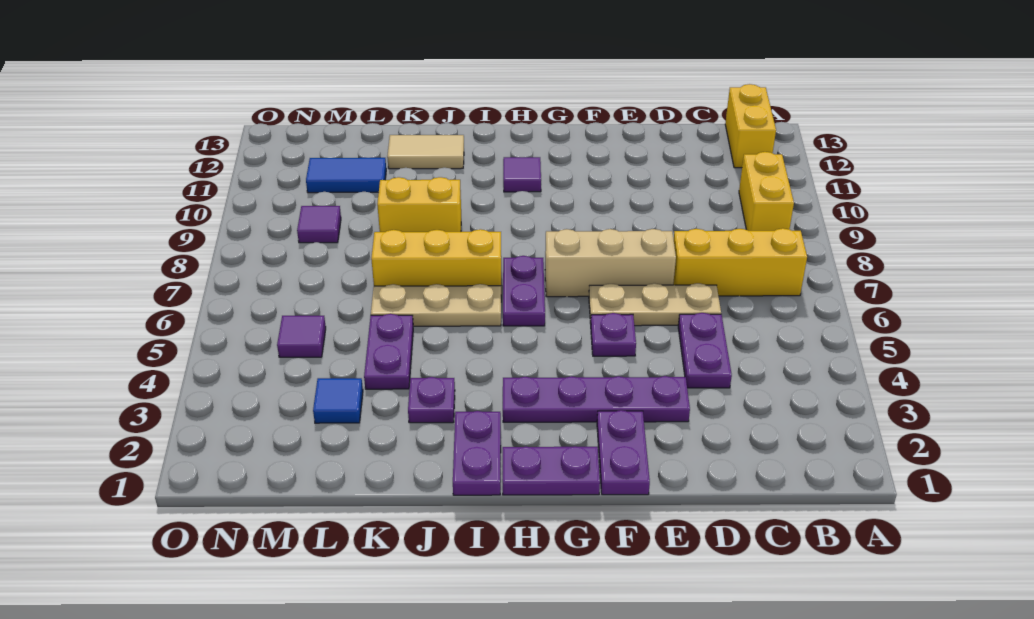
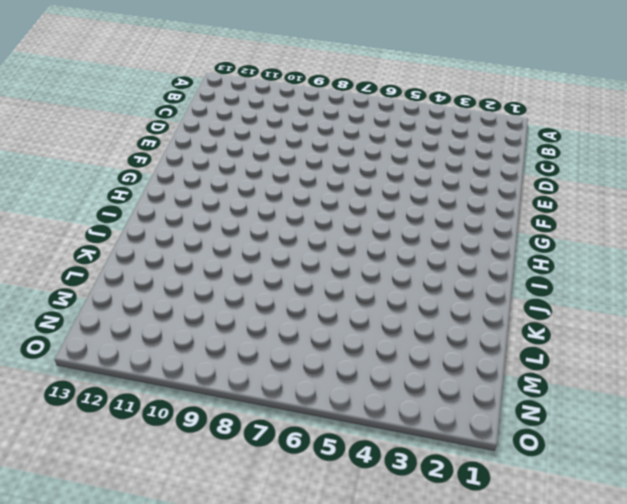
none -> yellow brick B7:D7 level 1
none -> yellow brick B9:B10 level 1
none -> yellow brick B12:B13 level 1

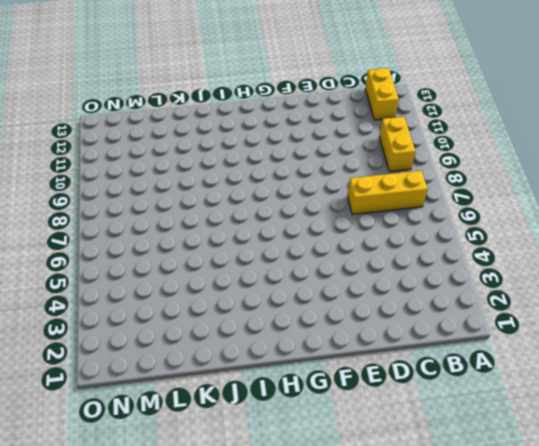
none -> purple plate D4:D5 level 1
none -> tan plate D6:F6 level 1
none -> purple plate E3:H3 level 1

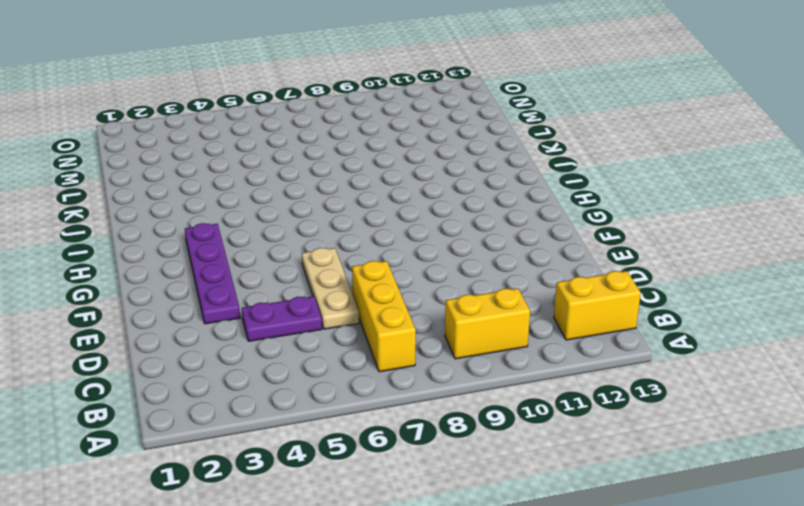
none -> tan brick E7:G7 level 1
none -> purple plate F1:F2 level 1
none -> purple plate F5 level 1

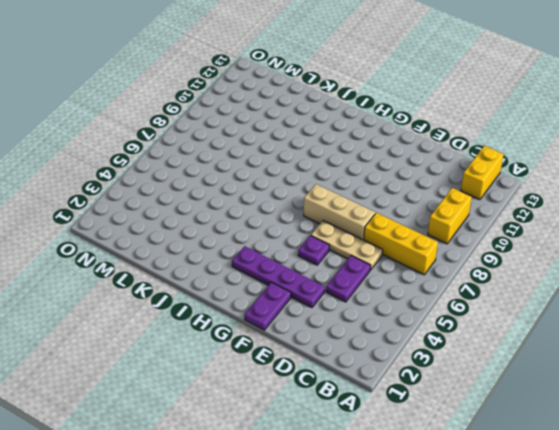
none -> purple plate G1:H1 level 1
none -> purple plate H6:H7 level 1
none -> purple tile H11 level 1

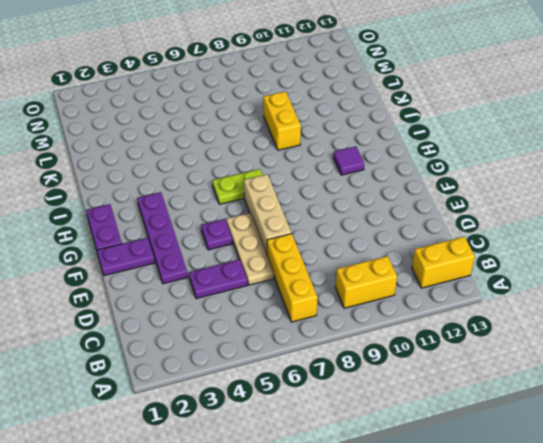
lime plate H6:H7 level 1 -> purple plate H6:H7 level 1
none -> purple plate I1:I2 level 1
none -> tan plate I6:K6 level 1
none -> yellow brick I7:K7 level 1

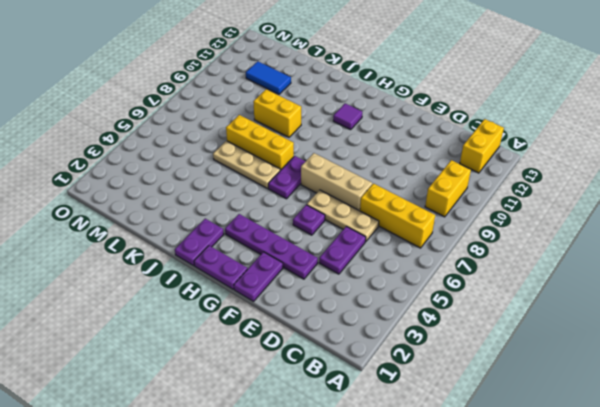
none -> purple plate J3 level 1
none -> tan tile J12:K12 level 1
none -> purple plate K4:K5 level 1

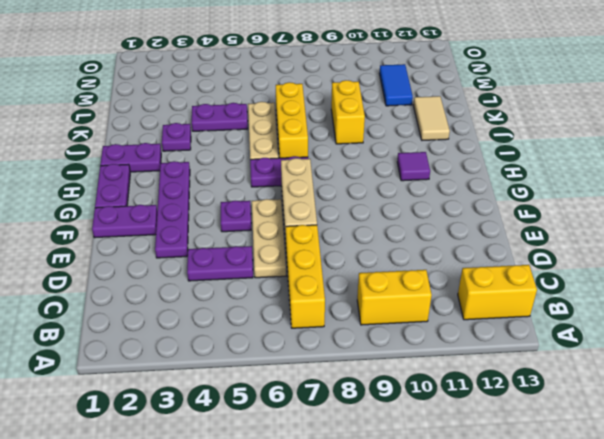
none -> blue tile L3 level 1
none -> purple tile M5 level 1
none -> purple tile M9 level 1

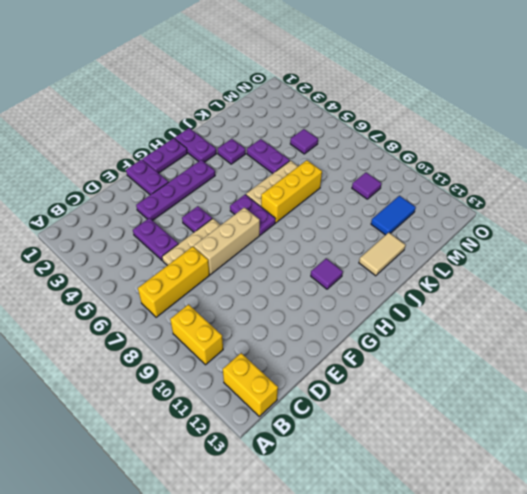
none -> yellow brick J9:K9 level 1
none -> blue tile L3 level 1

